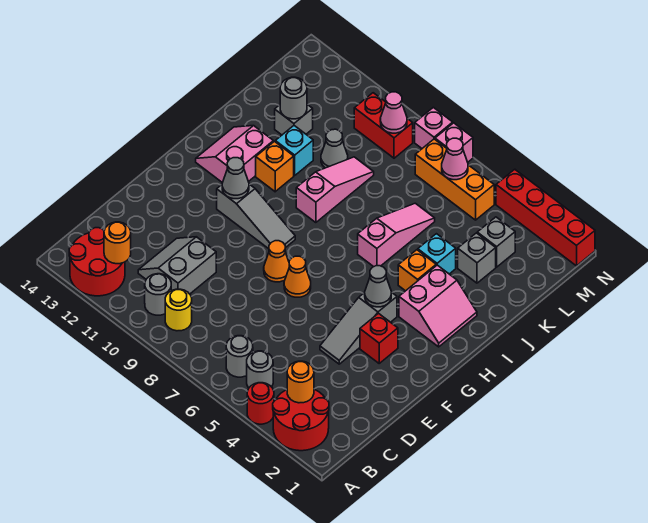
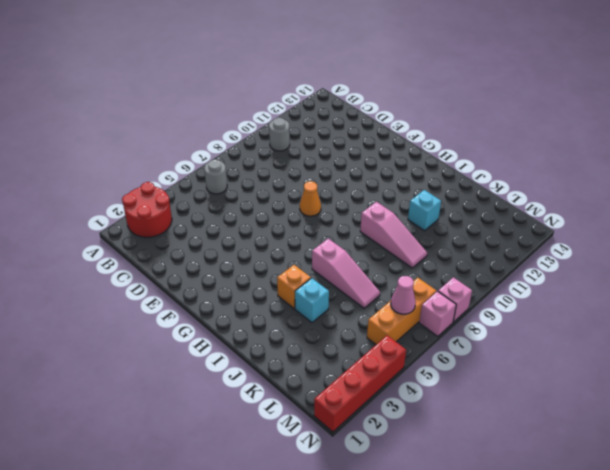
none -> red round brick A4 level 1
none -> red round brick A12:B13 level 1
none -> grey round brick B5 level 1
none -> yellow round brick B9 level 1

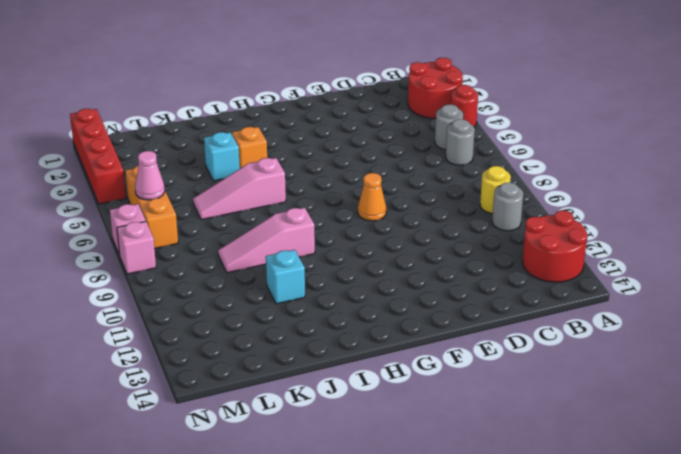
none -> grey slope C10:D11 level 1 top 10
none -> grey slope E4:G4 level 1 top G
none -> red brick F3 level 1
none -> orange cone F7 level 1

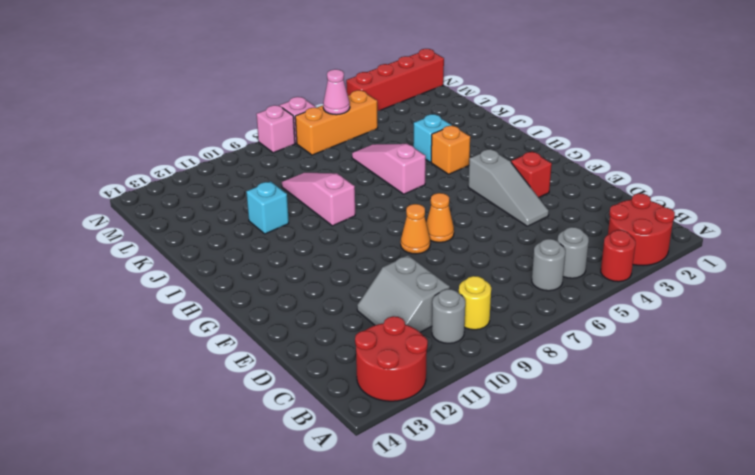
none -> grey slope G9:G11 level 1 top 11
none -> pink slope H2:I3 level 1 top 3
none -> pink slope H12:I13 level 1 top 12
none -> orange brick I11 level 1

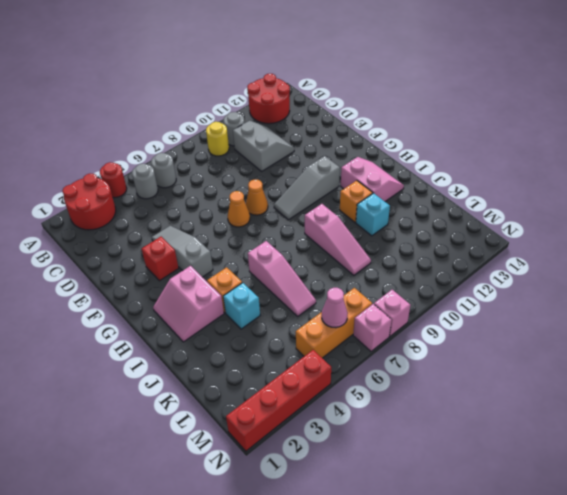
none -> grey brick K3 level 1
none -> grey cone K10 level 1
none -> grey brick K12 level 1
none -> grey brick L3 level 1

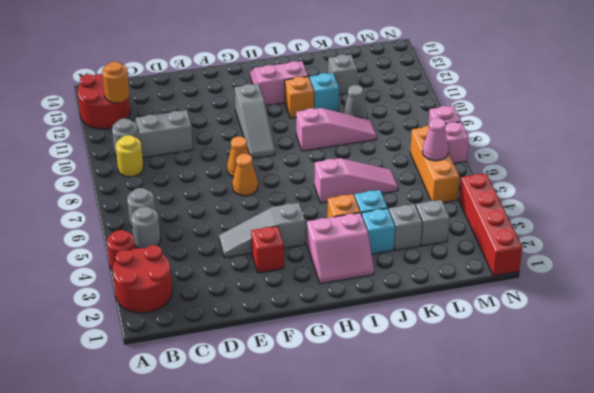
cyan brick J3 level 1 -> none
none -> red brick M9:M10 level 1
none -> orange round brick B3 level 2
none -> grey cone G4 level 2
none -> grey cone G11 level 2

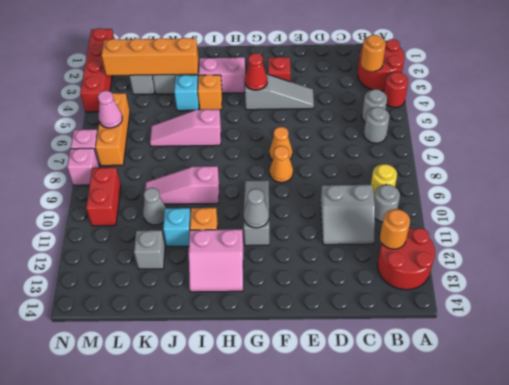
red cone G4 level 2 -> grey cone G4 level 2
orange brick J3:M3 level 2 -> none
none -> grey round brick K12 level 2
none -> pink cone M9 level 2

